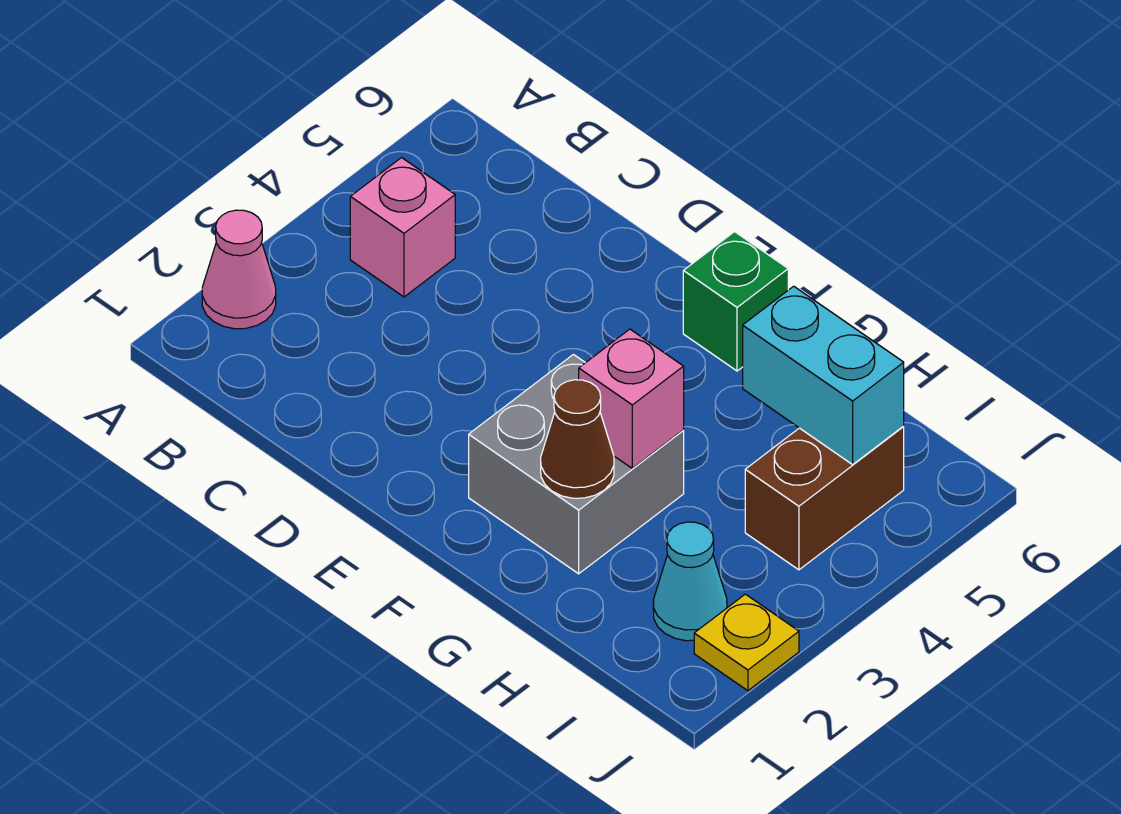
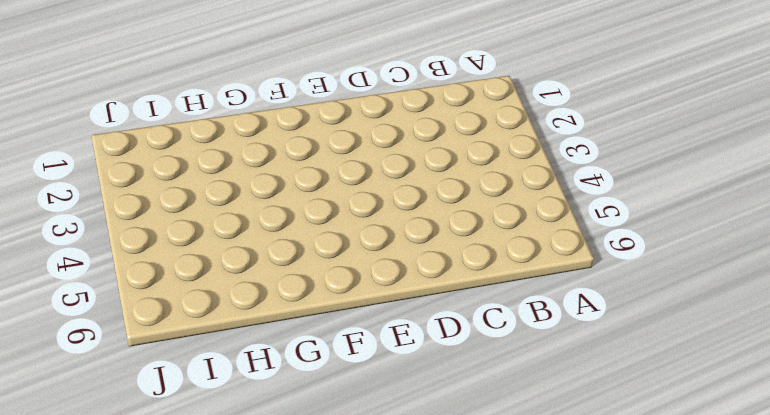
none -> pink cone A2 level 1
none -> pink brick B4 level 1

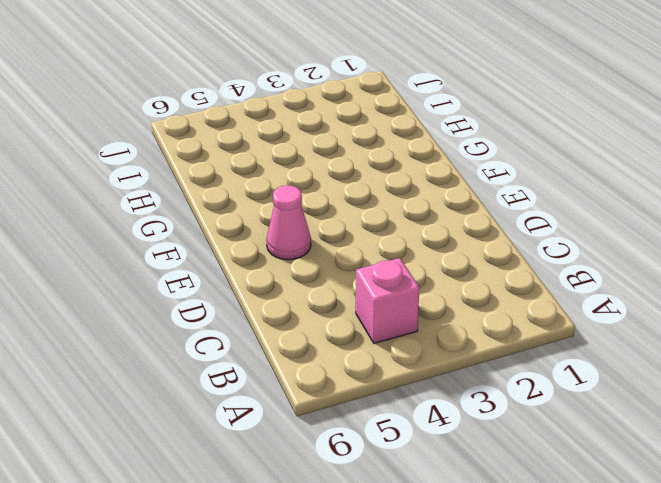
pink cone E5 level 1 -> pink cone A2 level 1
none -> grey brick F2:G3 level 1
none -> green brick F6 level 1

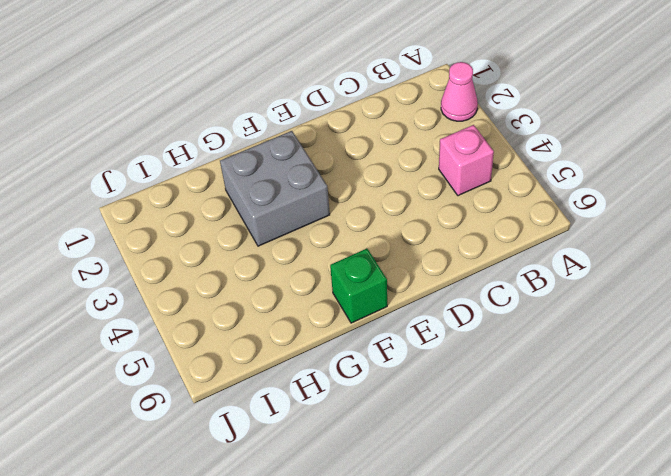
none -> cyan cone I2 level 1
none -> brown brick I4:I5 level 1

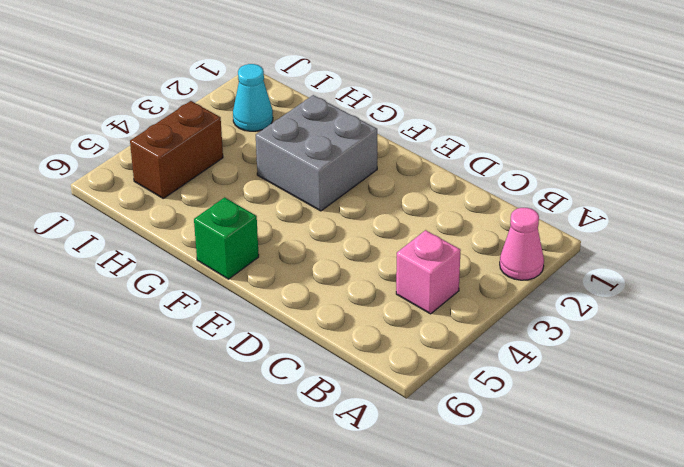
none -> yellow plate J2 level 1
none -> brown cone G2 level 2

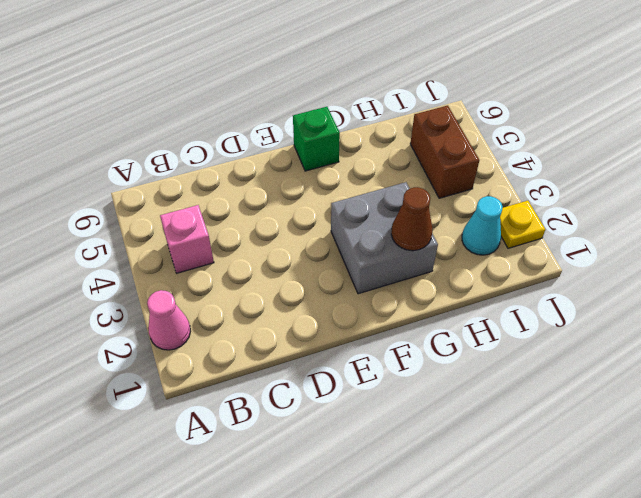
none -> pink brick G3 level 2
none -> cyan brick H5:I5 level 2

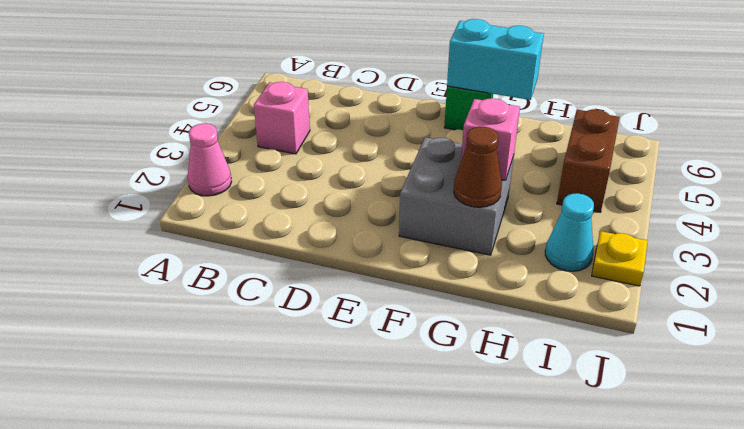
cyan brick F6:G6 level 2 -> cyan brick H5:I5 level 2

